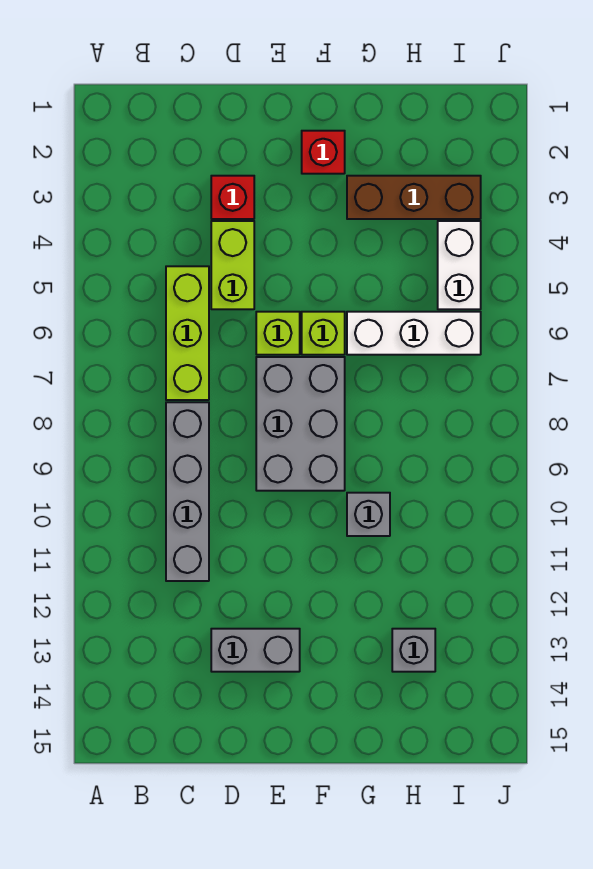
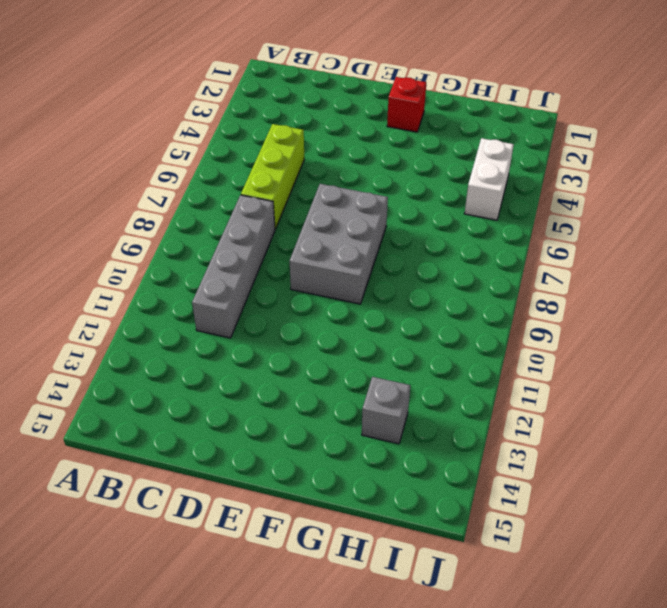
none -> red brick D3 level 1
none -> lime brick D4:D5 level 1
none -> grey brick D13:E13 level 1

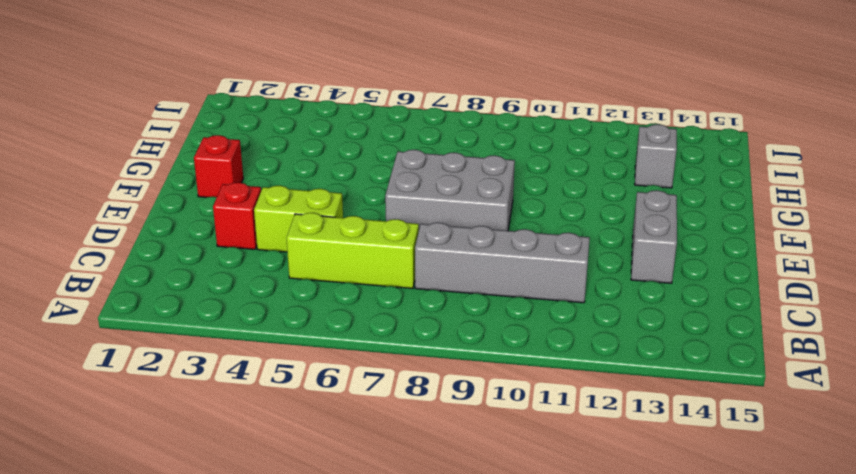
none -> lime brick E6 level 1
none -> lime brick F6 level 1
none -> brown brick G3:I3 level 1

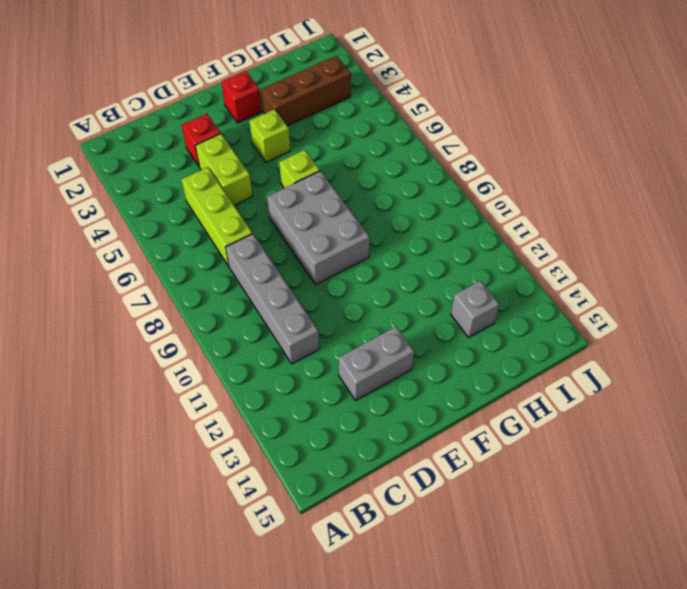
lime brick F4 level 1 -> lime brick E6 level 1
none -> white brick G6:I6 level 1
none -> grey brick G10 level 1
none -> white brick I4:I5 level 1

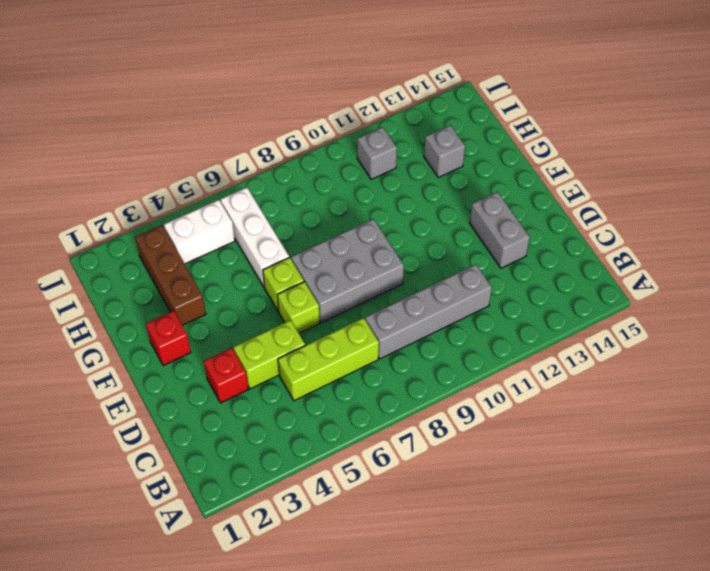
grey brick I11 level 1 -> grey brick G10 level 1

